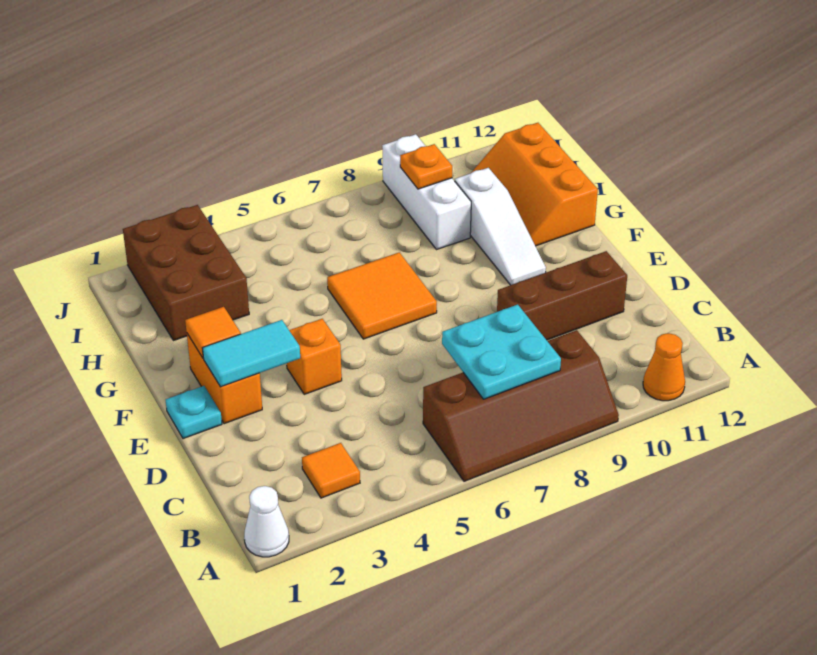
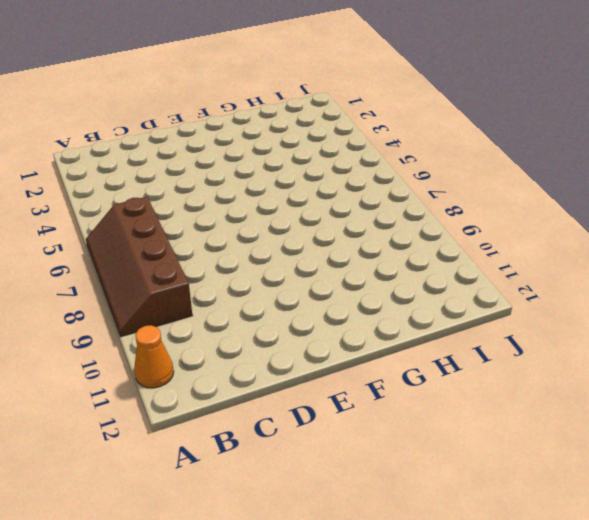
none -> white cone A1 level 1
none -> orange tile B3 level 1
none -> brown brick D9:D11 level 1

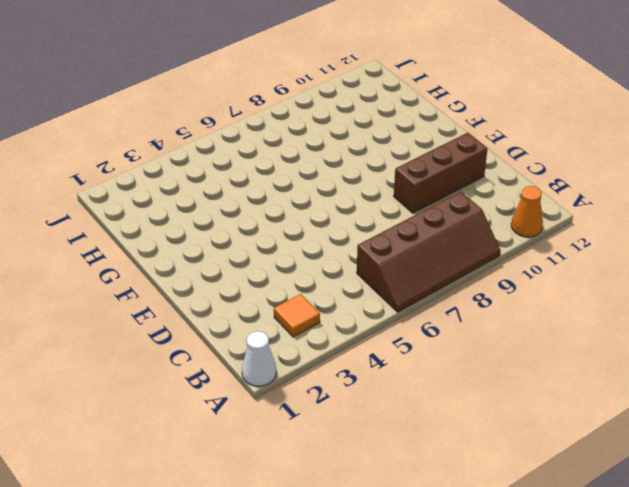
none -> cyan plate E1 level 1
none -> orange brick E2:F2 level 1
none -> orange brick E4 level 1

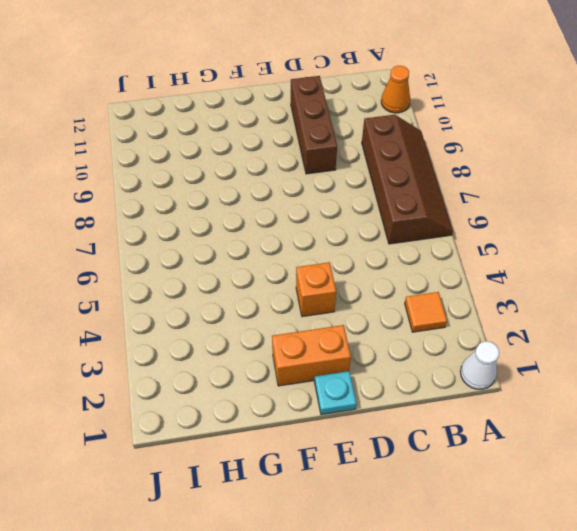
none -> orange tile F6:G7 level 1
none -> white slope F10:H10 level 1 top H
none -> orange slope G11:I12 level 1 top 12

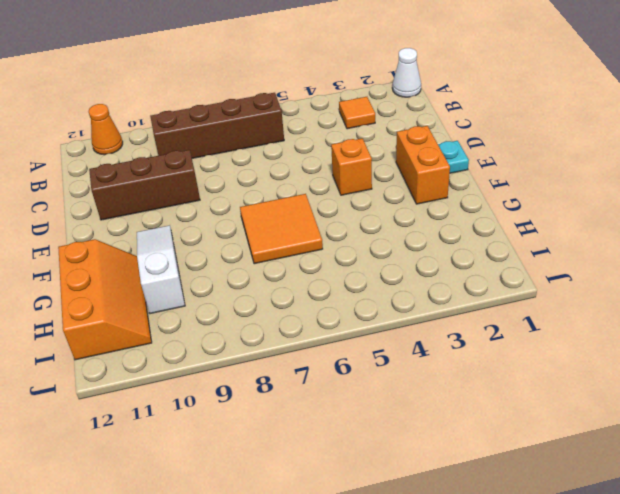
none -> brown brick H2:J3 level 1
none -> white brick H9:J9 level 1
none -> cyan plate B7:C8 level 2

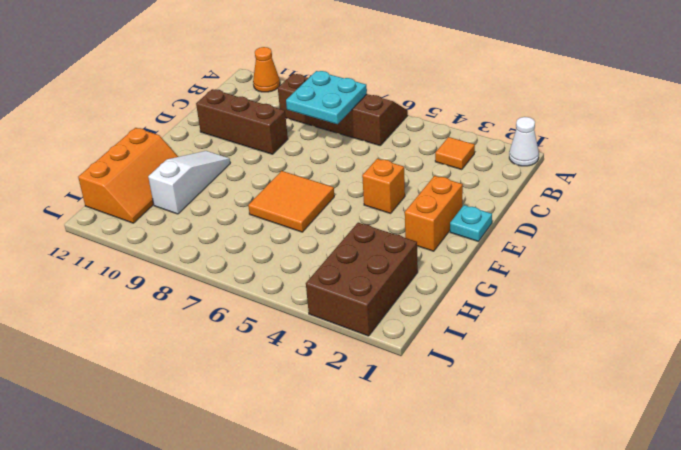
none -> white brick H9:J9 level 1
none -> cyan tile E2:E3 level 2
none -> orange tile F2 level 2

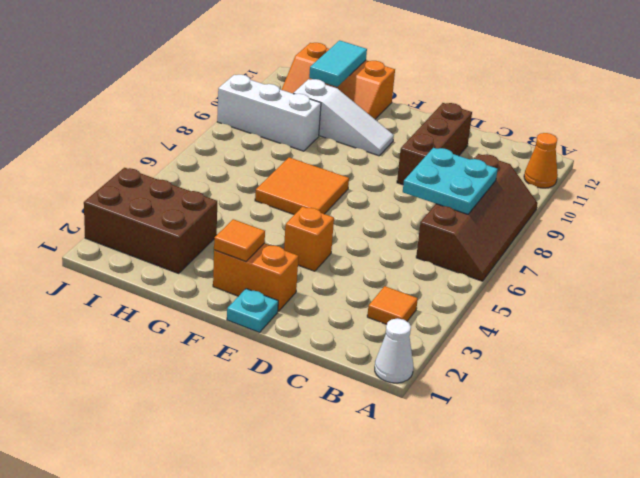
cyan tile H11:H12 level 2 -> cyan tile E2:E3 level 2
none -> orange plate I9 level 2

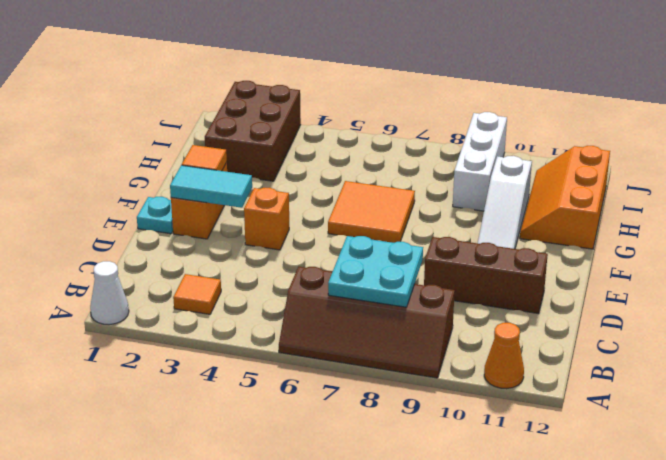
none -> orange plate I9 level 2

